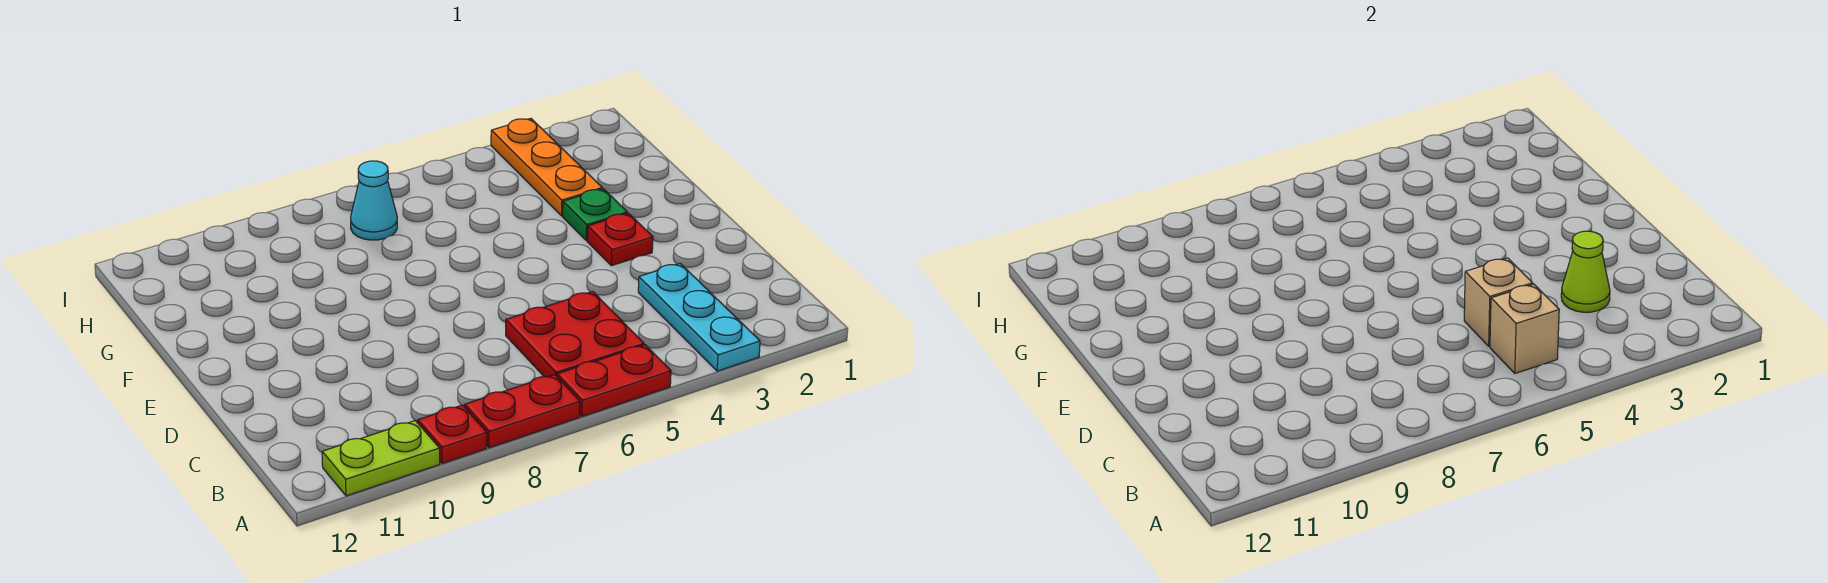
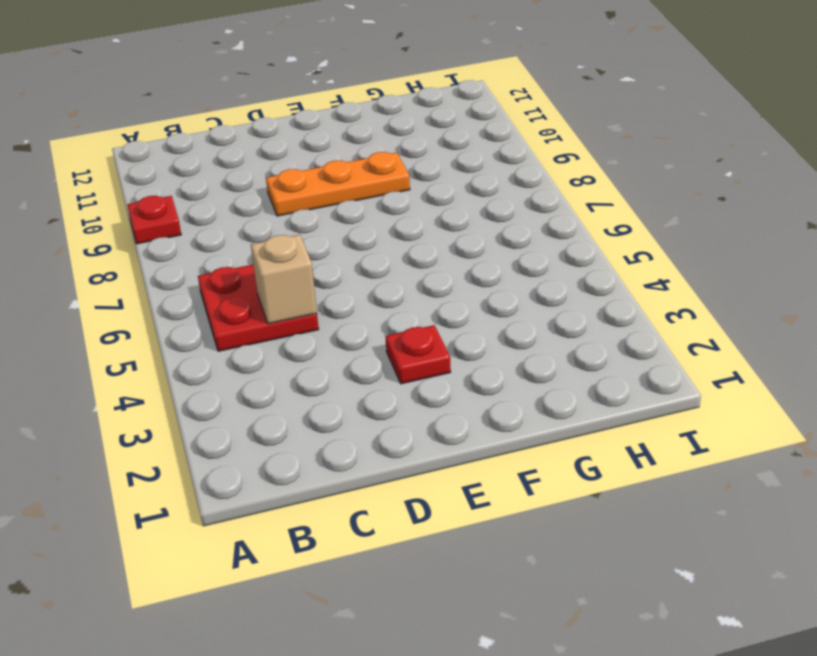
orange plate D9:F9 level 1 -> orange plate G3:I3 level 1
none -> cyan plate A3:C3 level 1
none -> red plate A5:A6 level 1
none -> red plate A7:A8 level 1

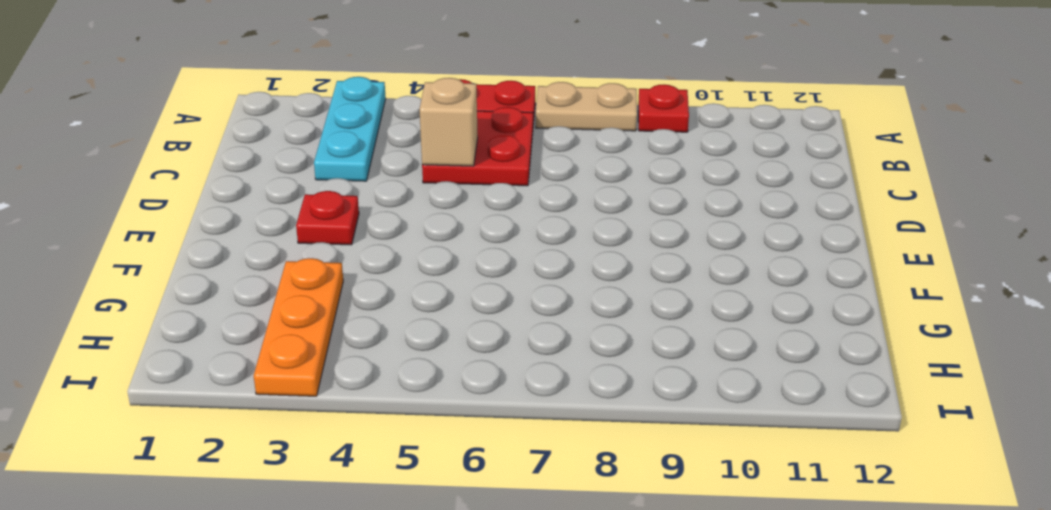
tan plate A7:A8 level 1 -> red plate A7:A8 level 1
none -> lime plate A10:A11 level 1
none -> green plate F3 level 1
none -> cyan cone H7 level 1

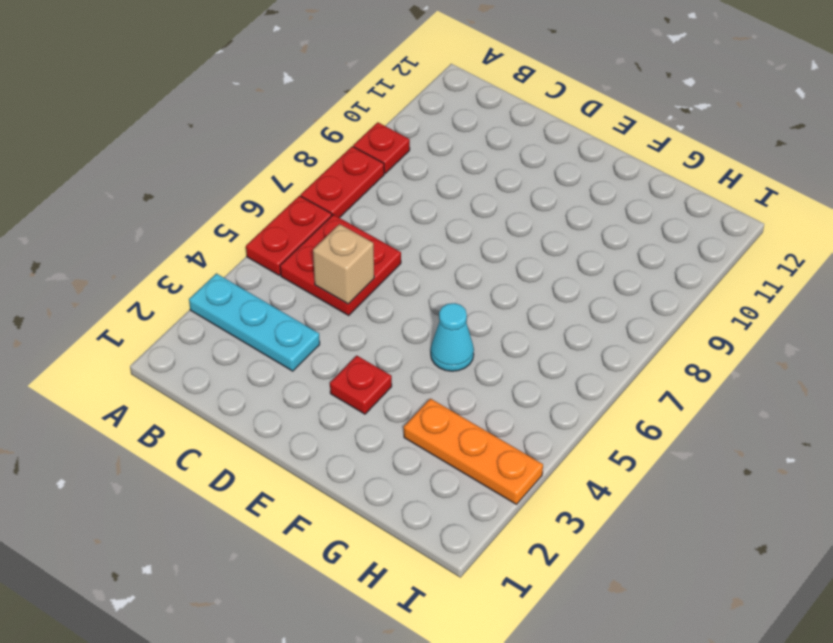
cyan cone F5 level 1 -> cyan cone H7 level 1
none -> lime plate A10:A11 level 1
none -> green plate F3 level 1
none -> tan brick B5 level 2

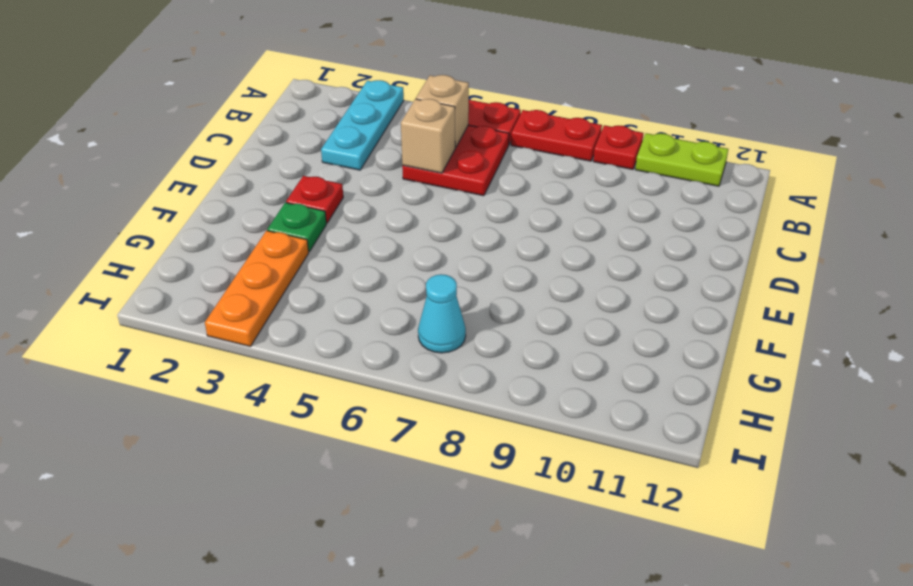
none -> lime cone C3 level 2

